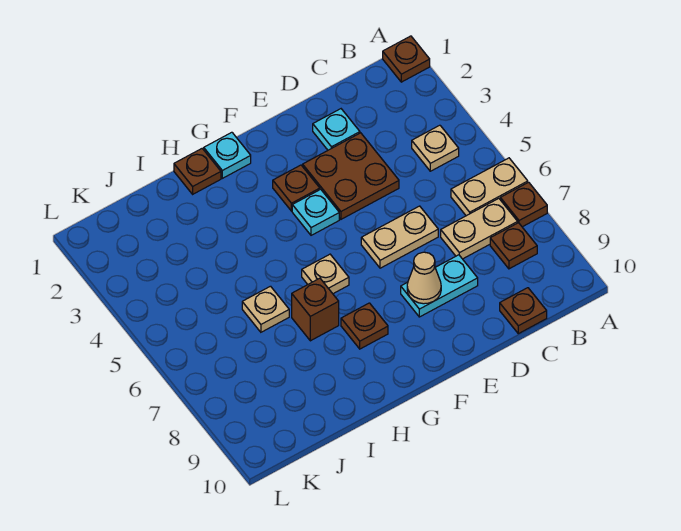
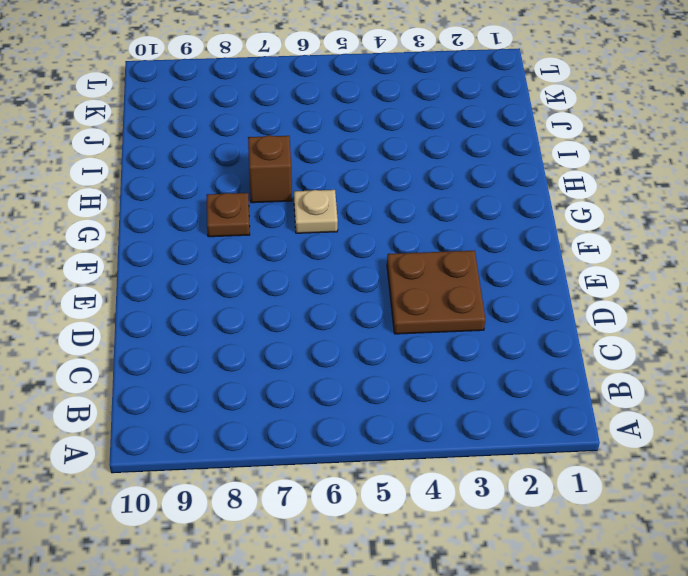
none -> brown plate A1 level 1
none -> tan plate A6:B6 level 1
none -> brown plate A7 level 1

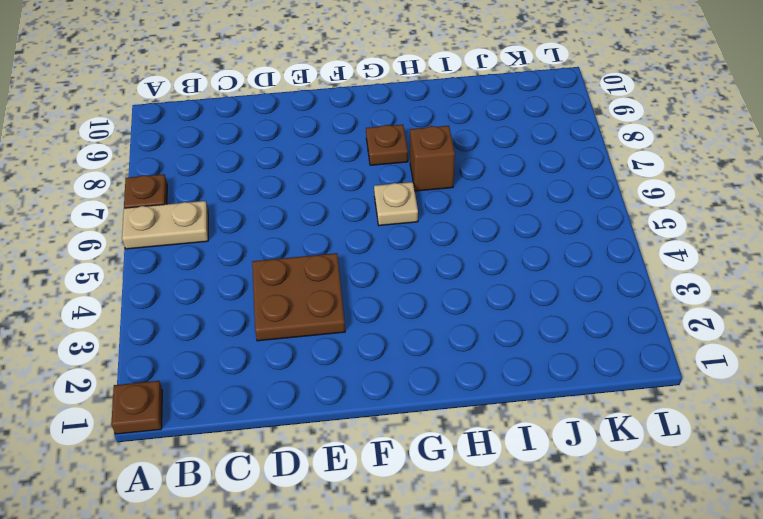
none -> tan plate B4 level 1
none -> tan plate B7:C7 level 1
none -> brown plate B8 level 1

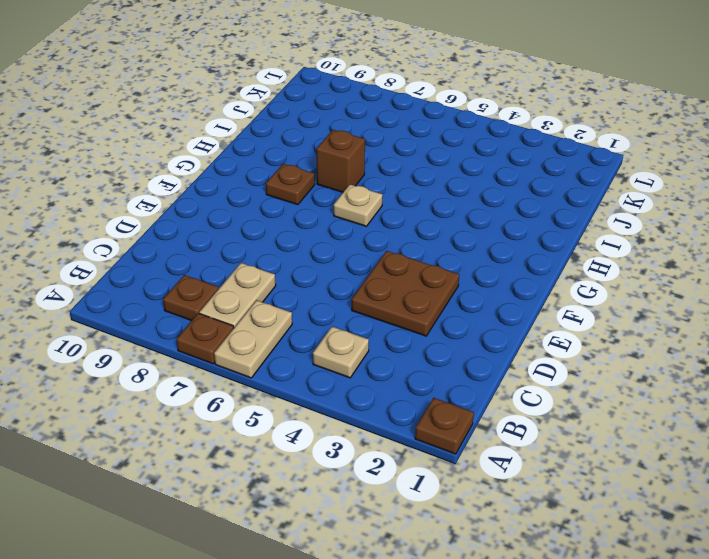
none -> brown plate C10 level 1
none -> cyan plate D2 level 1
none -> tan plate D6:E6 level 1

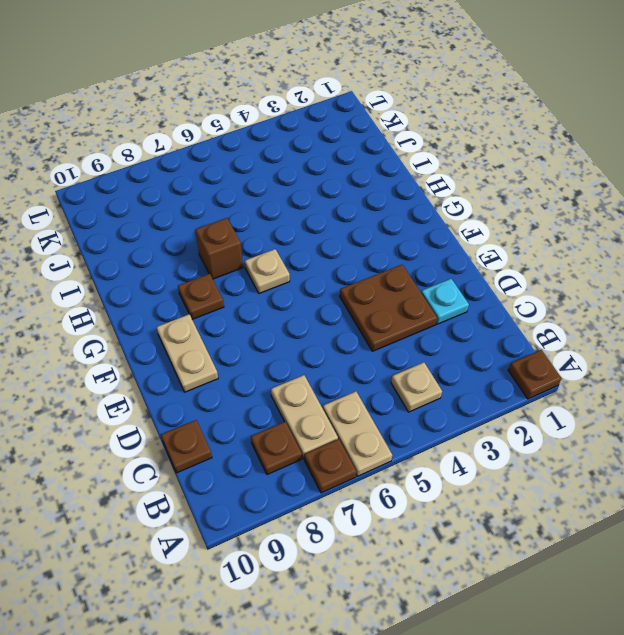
tan plate E9:F9 level 1 -> tan plate D6:E6 level 1
none -> cyan plate D8:E8 level 1
none -> brown plate F3 level 1
none -> cyan plate F4 level 1

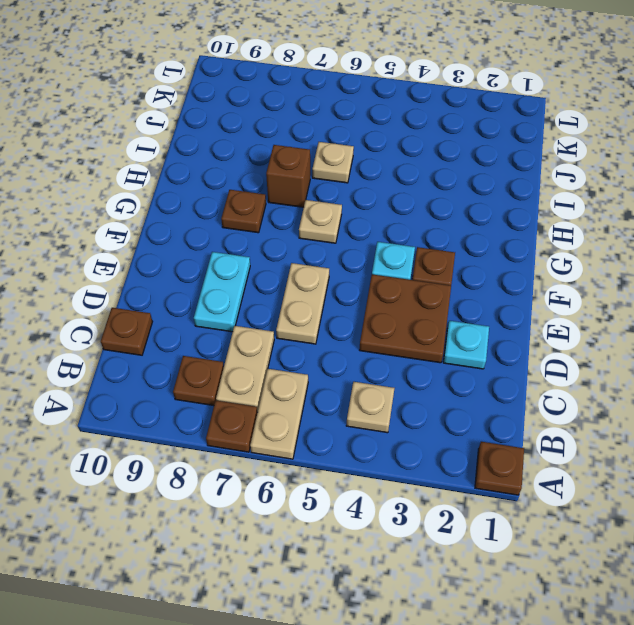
none -> cyan plate G1 level 1
none -> brown plate H1 level 1
none -> tan cone E8 level 2

